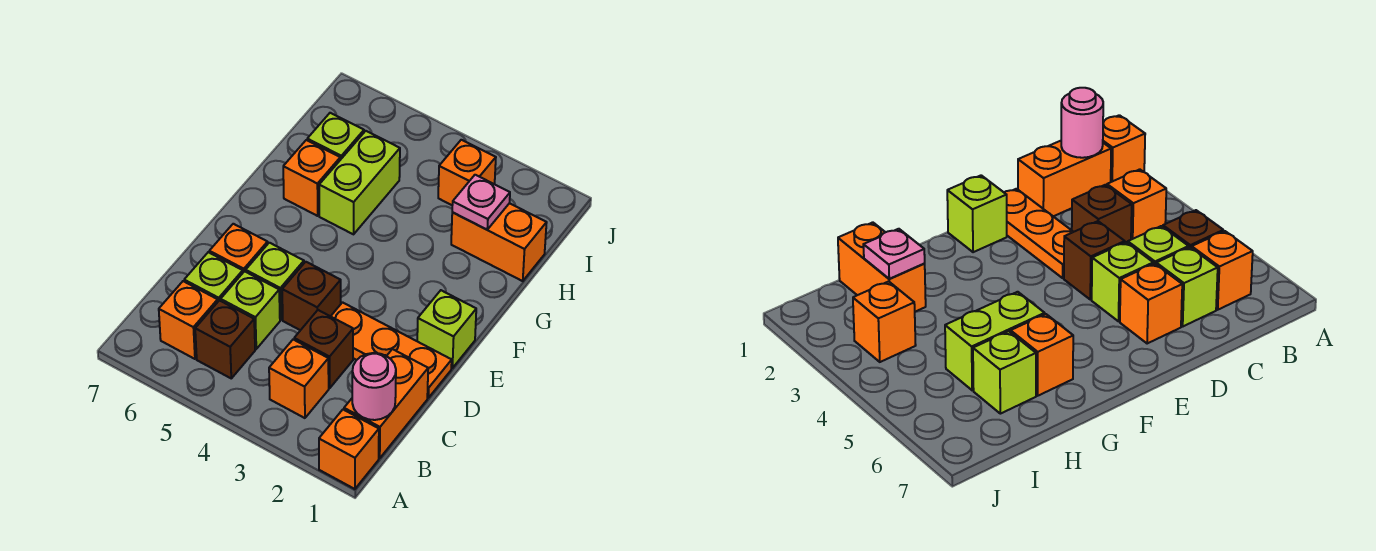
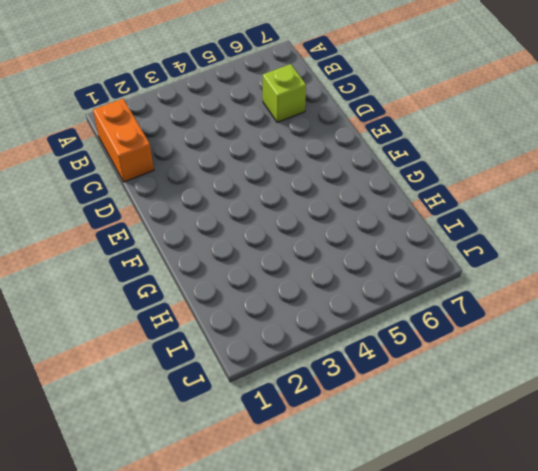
none -> orange brick A1 level 1
none -> orange brick B3 level 1
none -> brown brick B5 level 1

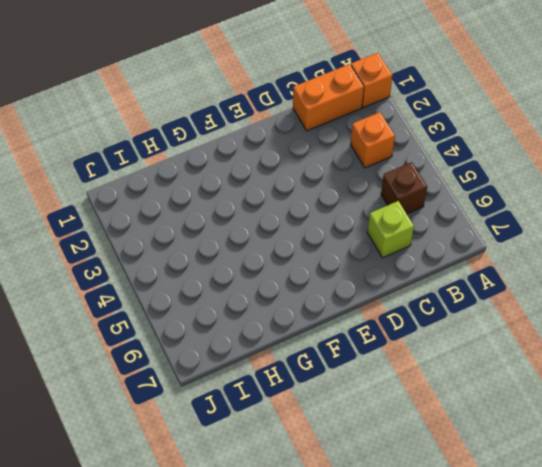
none -> orange brick B6 level 1
none -> brown brick C3 level 1
none -> lime brick C5 level 1

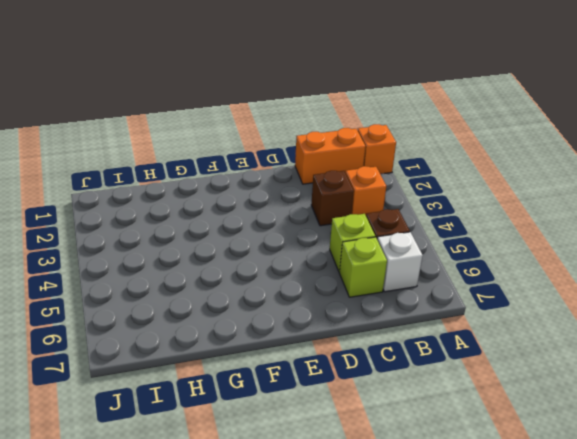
white brick B6 level 1 -> orange brick B6 level 1
none -> orange plate D1:D3 level 1
none -> brown brick D4 level 1
none -> lime brick D5 level 1

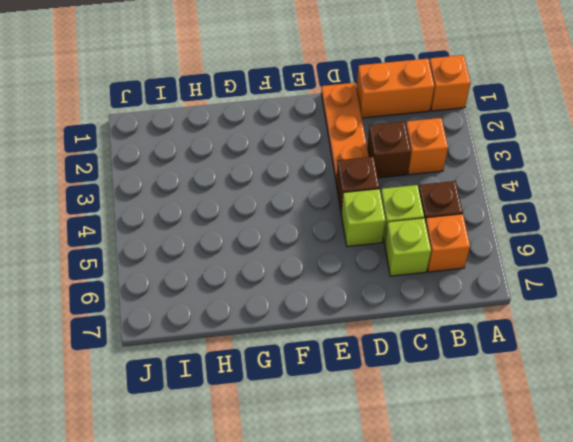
none -> orange brick D6 level 1
none -> lime brick E1 level 1
none -> lime brick G5:H5 level 1

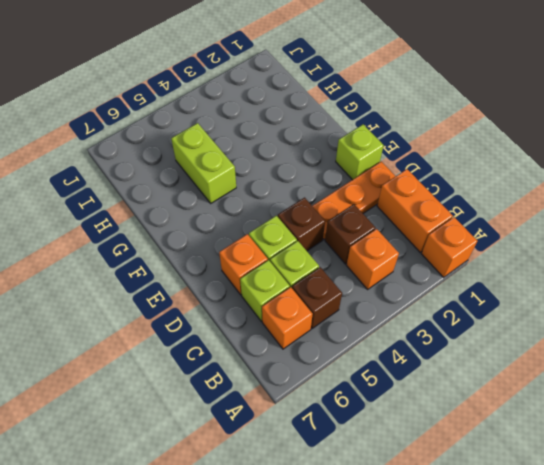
none -> orange brick G6 level 1
none -> orange brick H1:H2 level 1
none -> lime brick H6 level 1

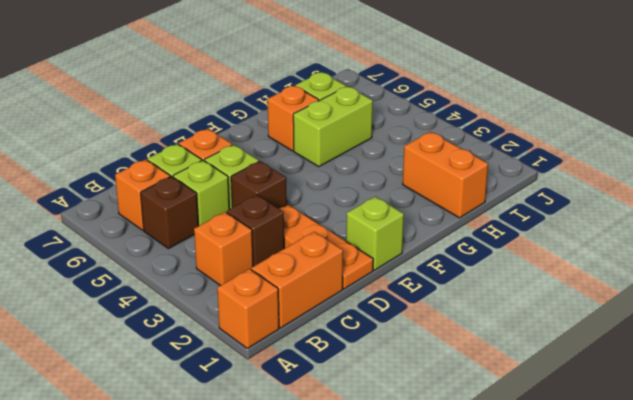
none -> orange brick I3 level 1
none -> pink round brick B1 level 2
none -> pink plate H2 level 2

